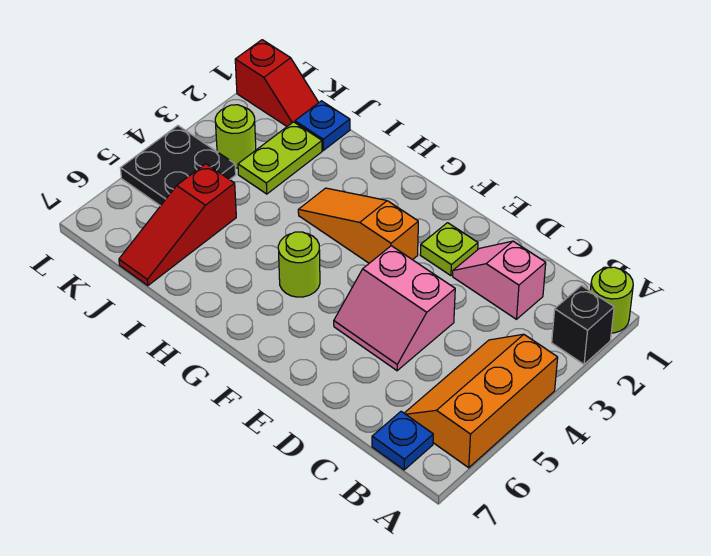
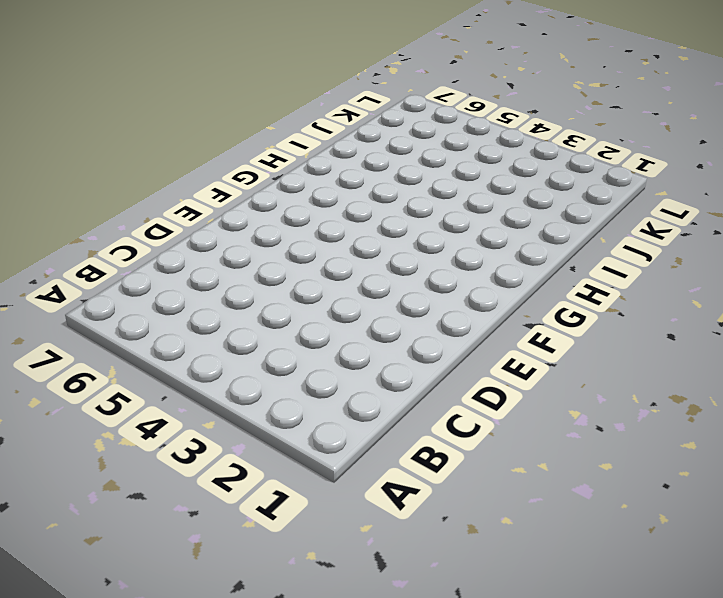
none -> lime round brick A1 level 1
none -> black brick A2 level 1
none -> orange slope A4:B6 level 1 top A

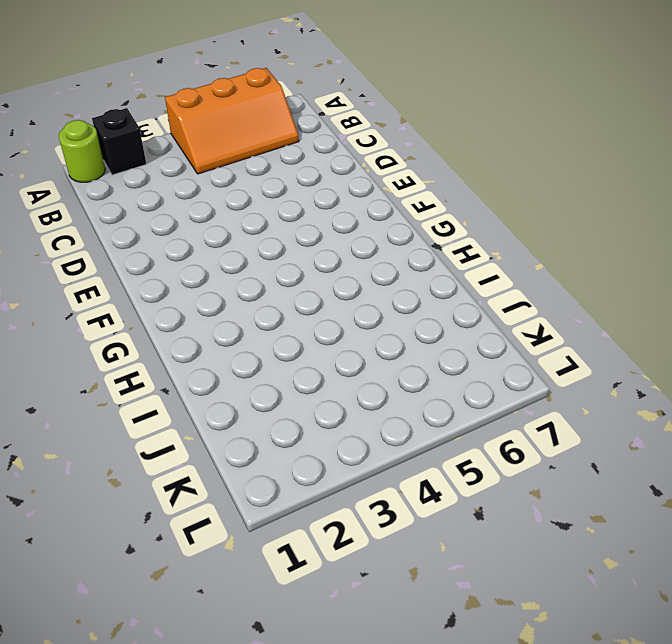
none -> blue plate B7 level 1
none -> pink slope C2:D2 level 1 top C
none -> pink slope D4:E5 level 1 top 4

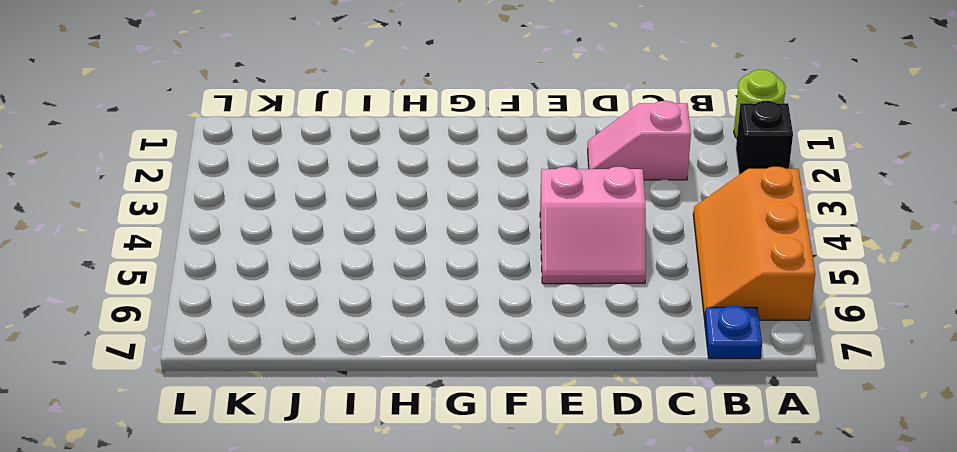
none -> lime plate E2 level 1
none -> orange slope F3:H3 level 1 top F
none -> lime round brick G5 level 1

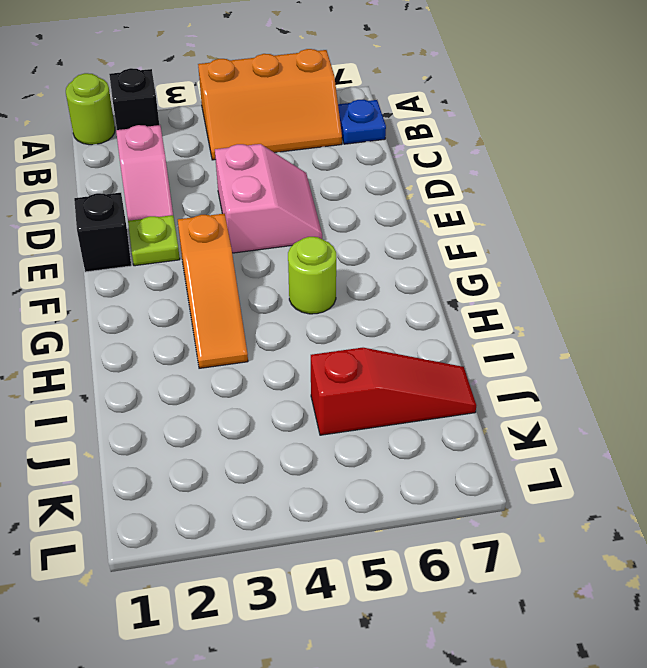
black brick E1 level 1 -> none
none -> blue plate J1 level 1
none -> lime plate J2:J3 level 1
none -> red slope K1:L1 level 1 top L

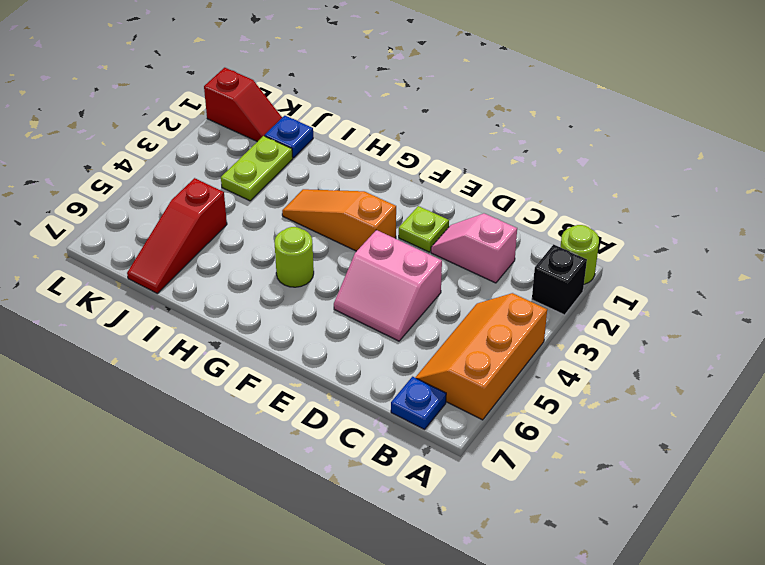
none -> lime round brick K3 level 1
none -> black plate K4:L5 level 1

